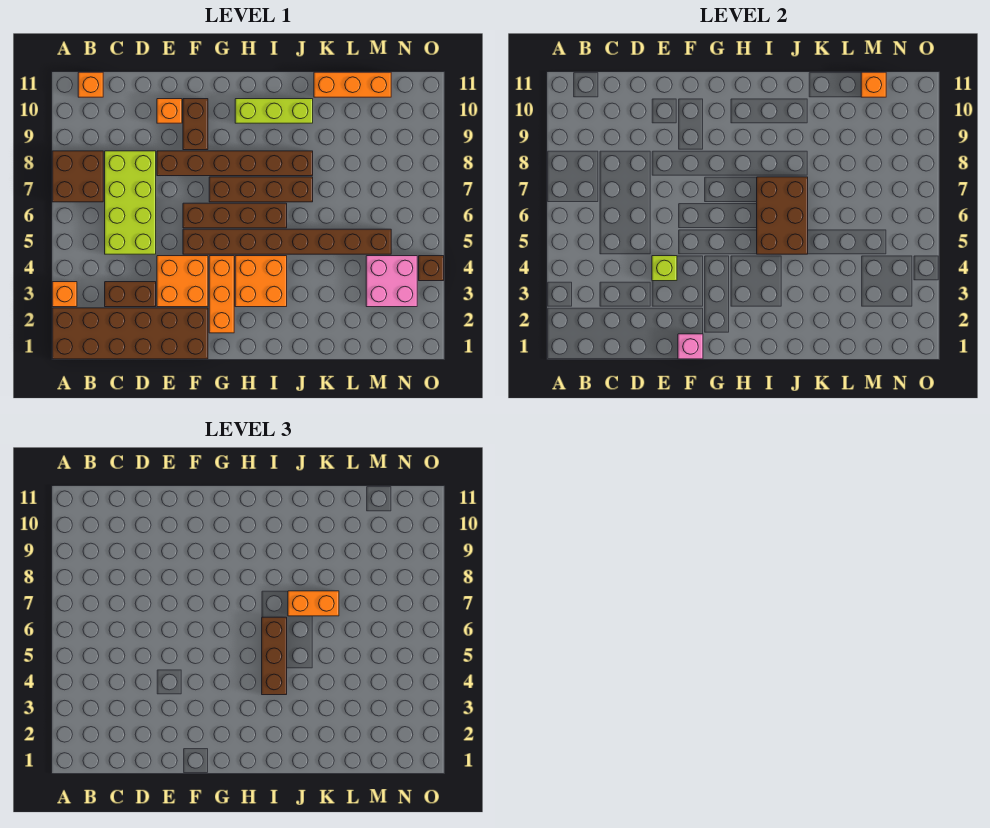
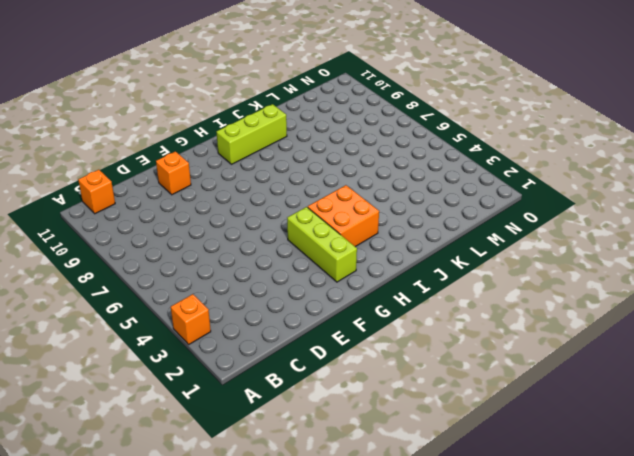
lime brick G2:G4 level 1 -> orange brick G2:G4 level 1
none -> brown brick A1:F2 level 1
none -> brown brick A7:B8 level 1
none -> brown brick C3:D3 level 1

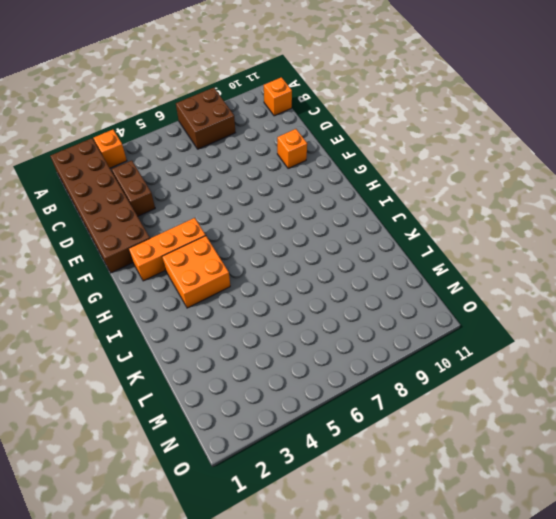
none -> lime brick C5:D8 level 1
none -> orange brick E3:F4 level 1
none -> brown brick E8:J8 level 1

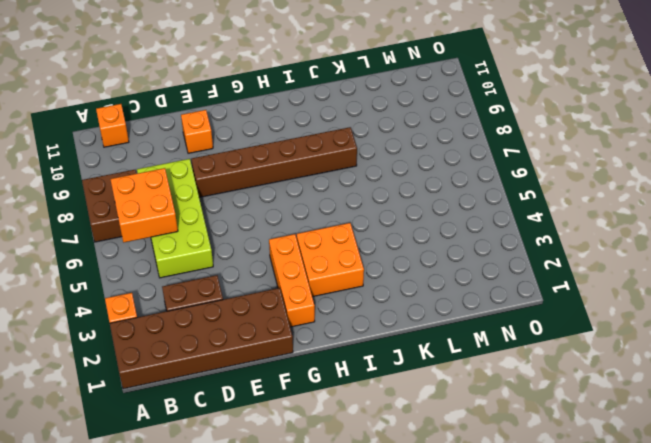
orange brick B6:C7 level 2 -> orange brick E3:F4 level 1
none -> brown brick F5:M5 level 1
none -> brown brick F6:I6 level 1
none -> brown brick F9:F10 level 1

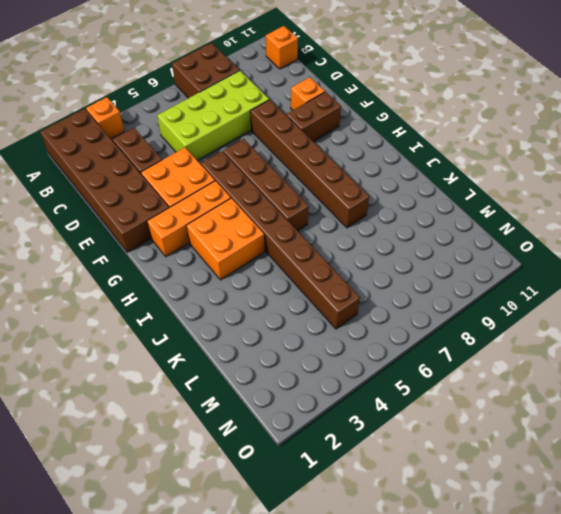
none -> brown brick G7:J7 level 1
none -> lime brick H10:J10 level 1
none -> orange brick K11:M11 level 1

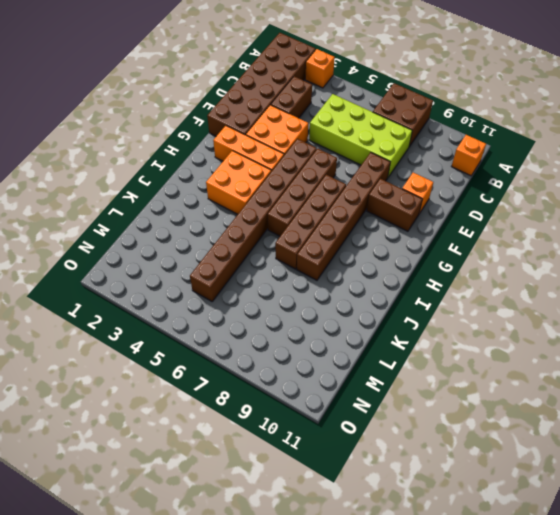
none -> lime brick H10:J10 level 1
none -> orange brick K11:M11 level 1
none -> pink brick M3:N4 level 1

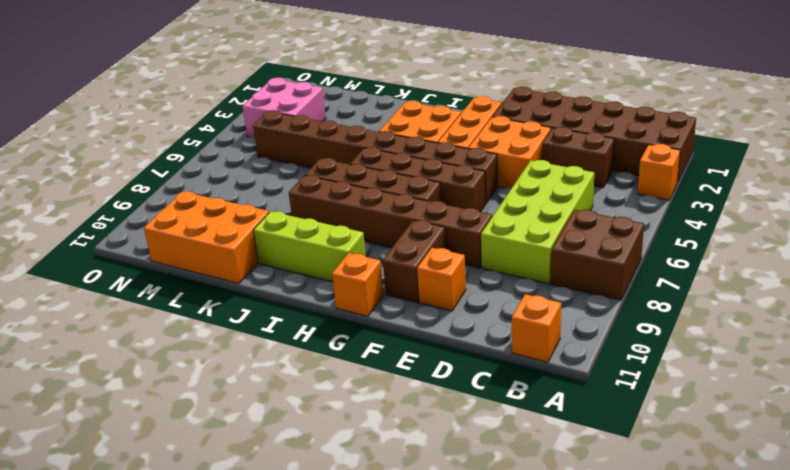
orange brick G11 level 1 -> orange brick M11 level 2
orange brick K10:M11 level 1 -> orange brick K11:M11 level 1
none -> brown brick O4 level 1
none -> lime brick E4 level 2
none -> pink brick F1 level 2

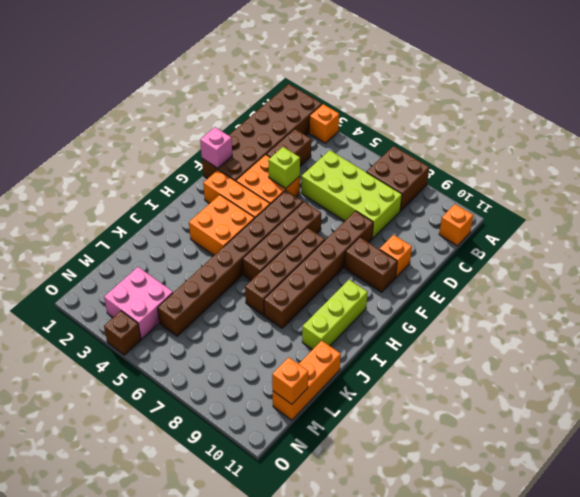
none -> brown brick I5:J7 level 2
none -> brown brick I4:I6 level 3
none -> orange brick J7:K7 level 3

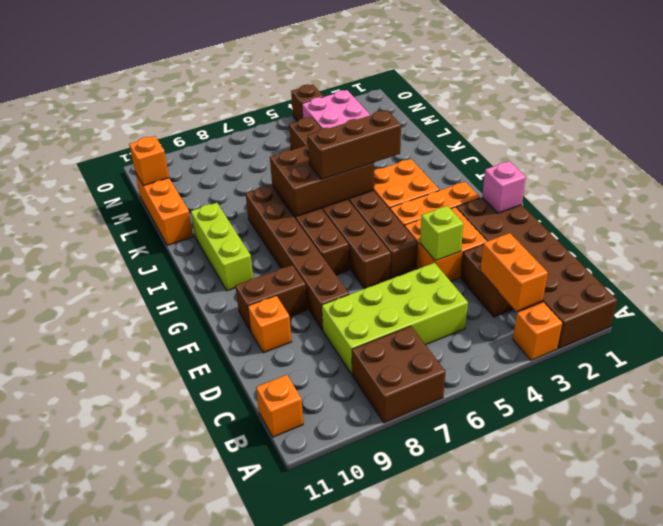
orange brick B3:C3 level 2 -> orange brick J7:K7 level 3

